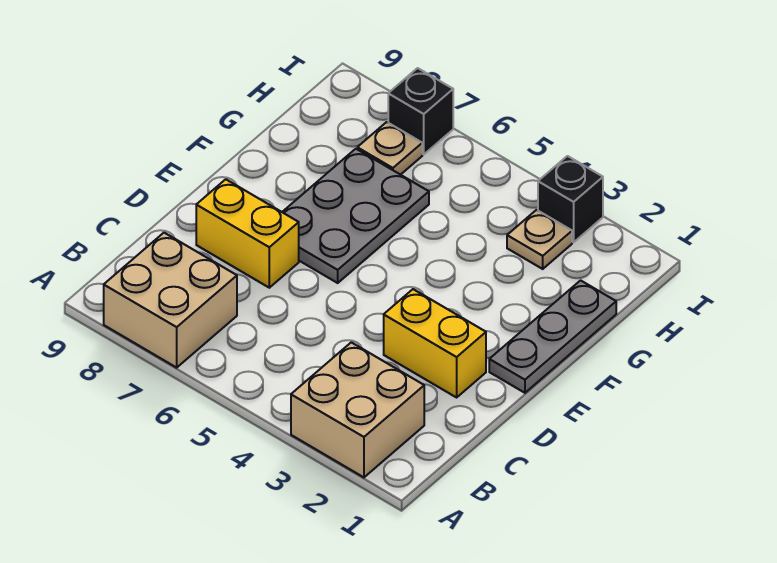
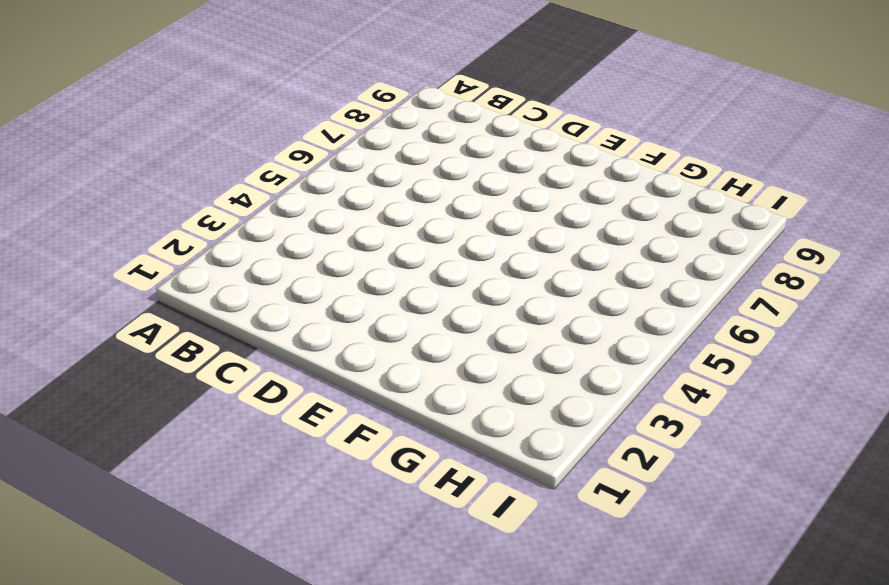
none -> tan brick A2:B3 level 1
none -> tan brick A7:B8 level 1

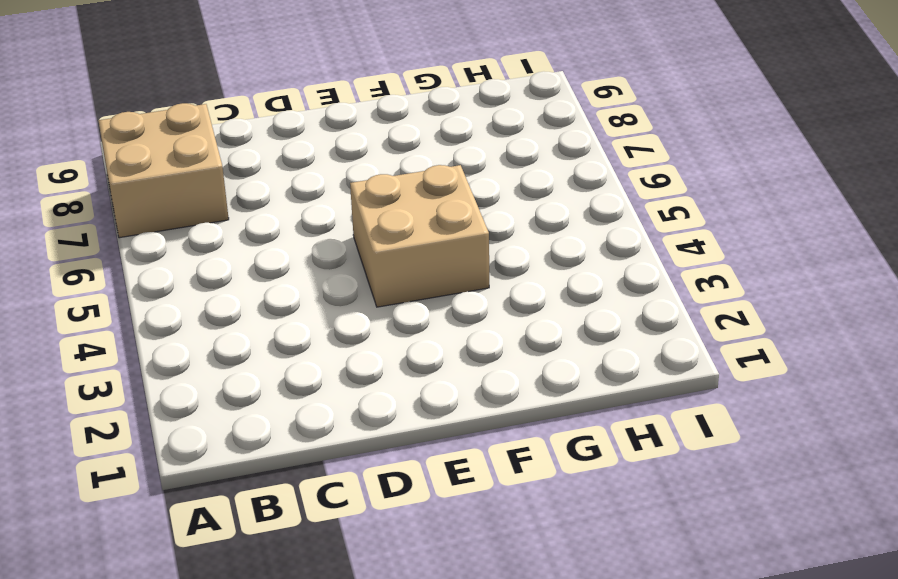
tan brick E4:F5 level 1 -> tan brick A2:B3 level 1
none -> yellow brick D2:D3 level 1
none -> yellow brick D7:D8 level 1

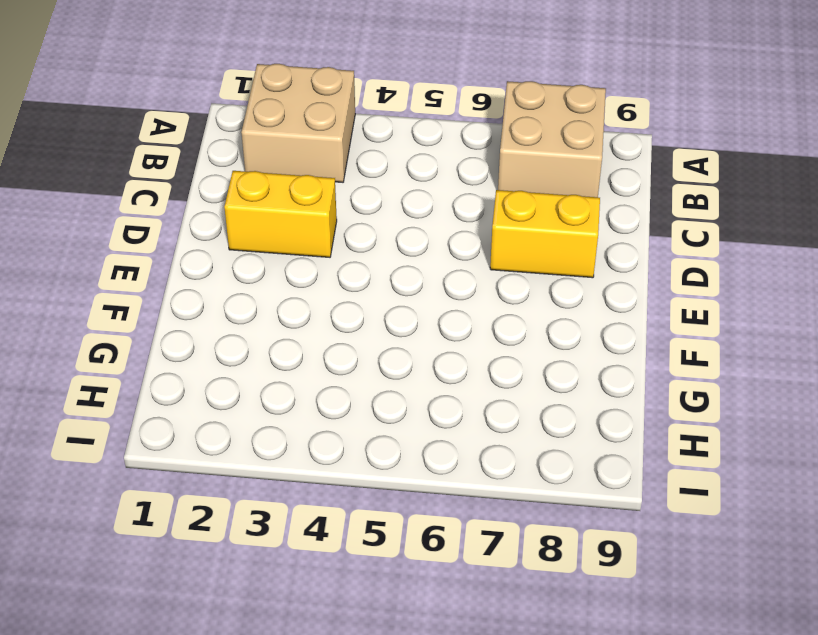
none -> grey plate E1:G1 level 1
none -> grey plate E6:G7 level 1

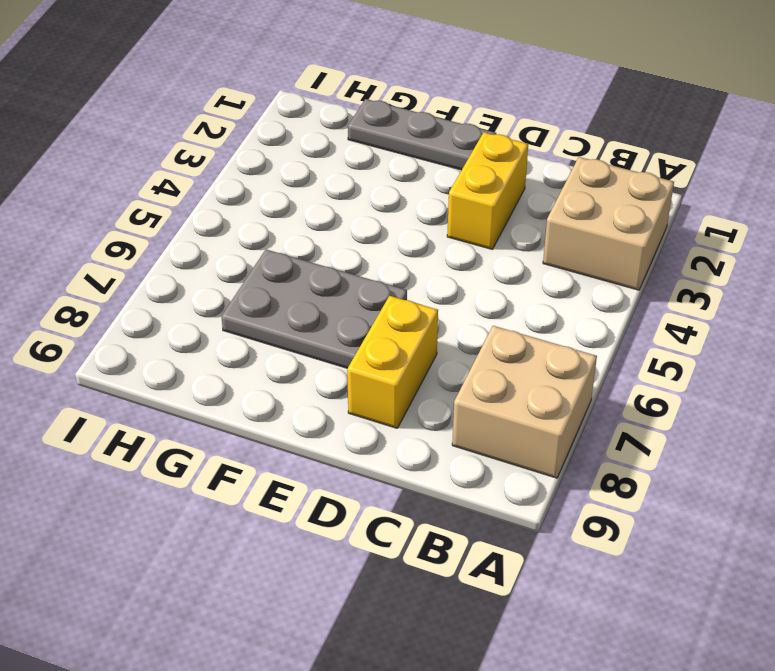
none -> tan plate H3 level 1
none -> tan plate H7 level 1

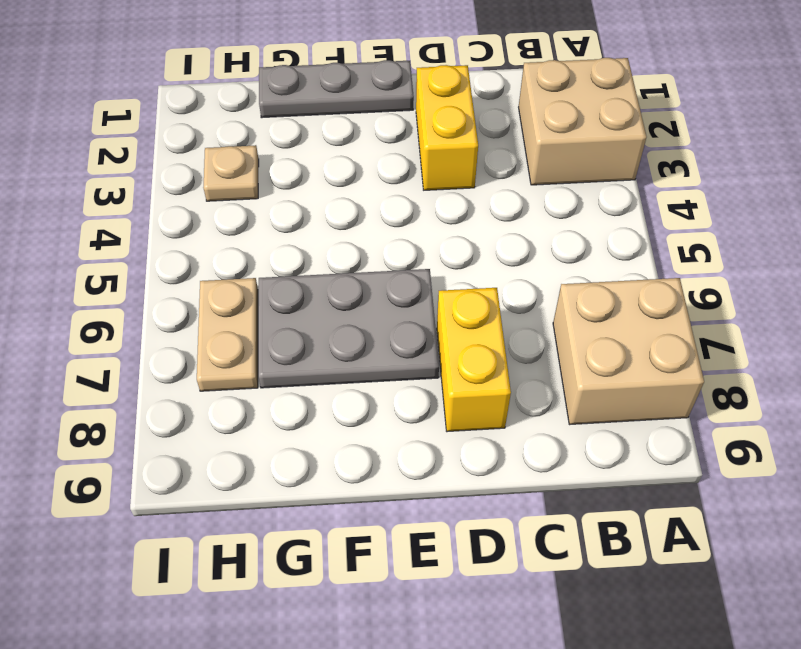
tan plate H6:H7 level 1 -> tan plate H7 level 1
none -> black brick I3 level 1
none -> black brick I7 level 1

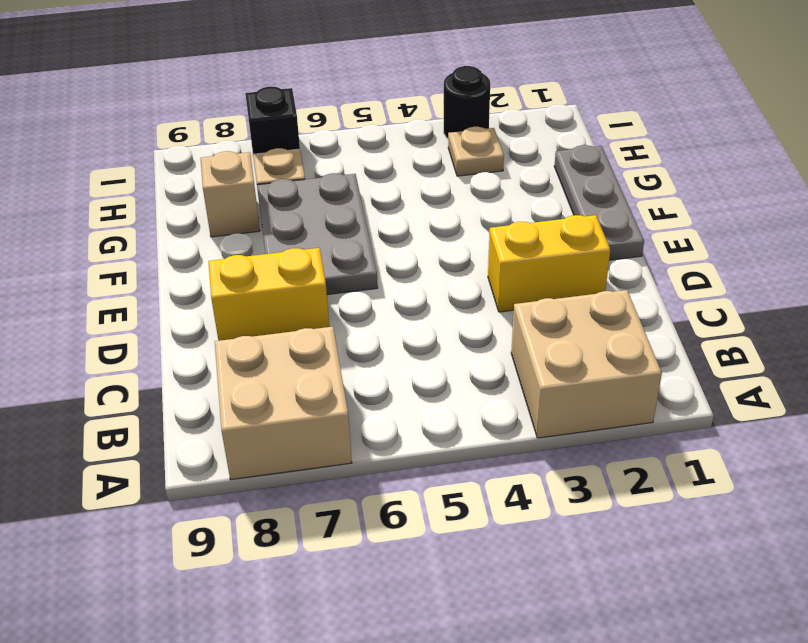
tan brick G8 level 1 -> none
black round brick I3 level 1 -> black brick I3 level 1

